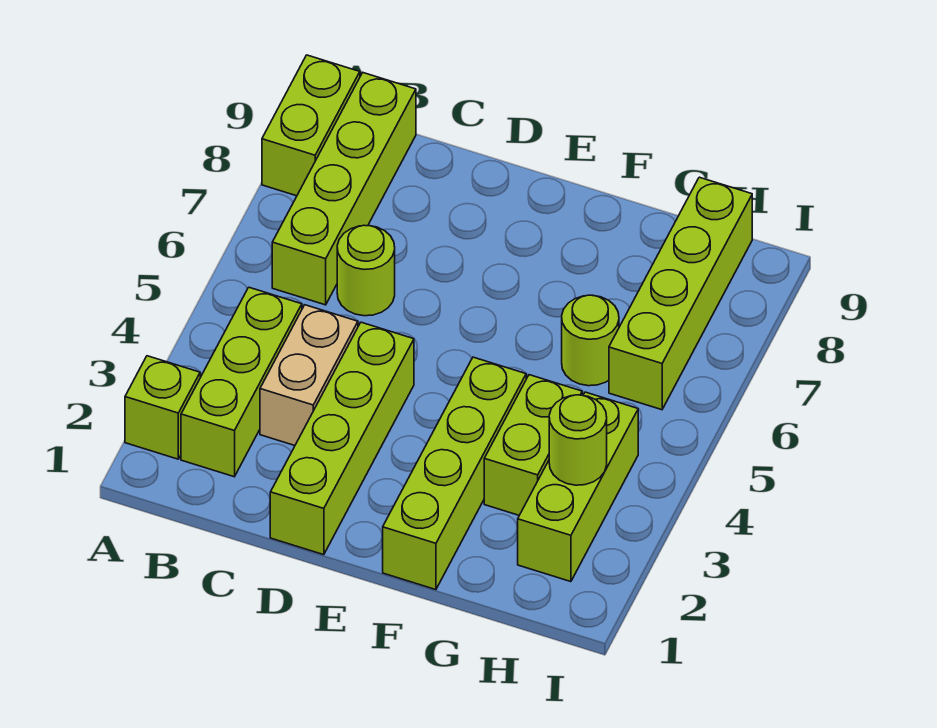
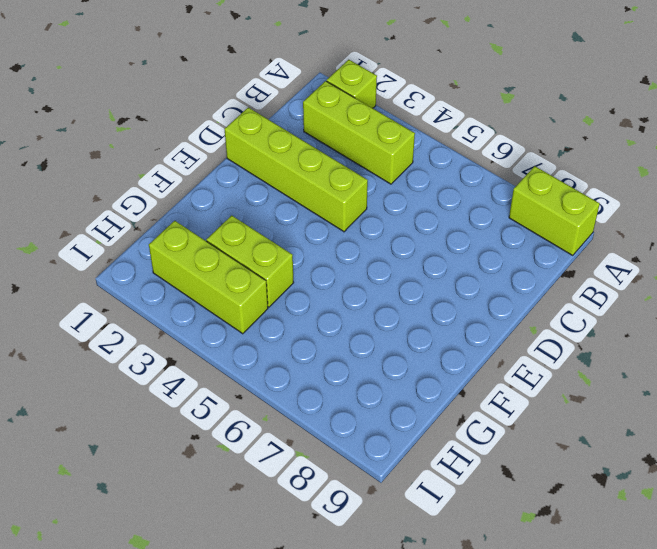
none -> lime brick B6:B9 level 1
none -> tan brick C3:C4 level 1
none -> lime round brick C6 level 1

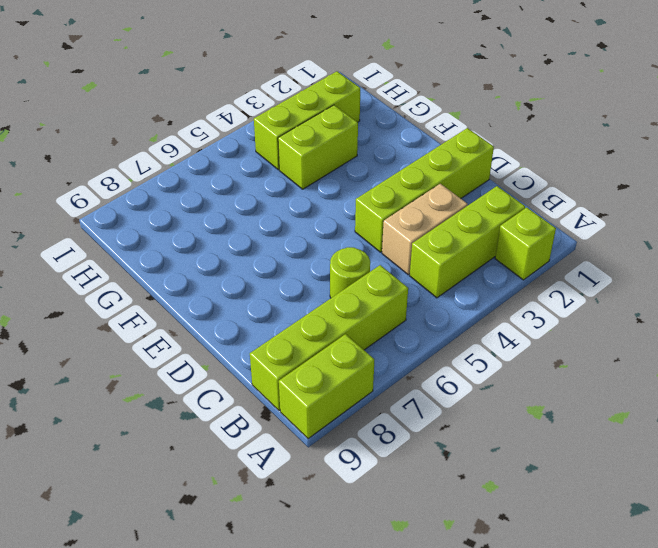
none -> lime brick F1:F4 level 1
none -> lime round brick G6 level 1
none -> lime brick H6:H9 level 1

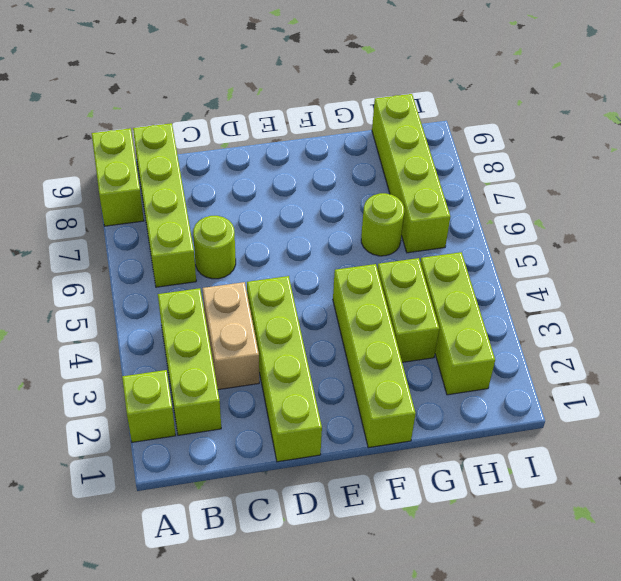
none -> lime round brick H3 level 2

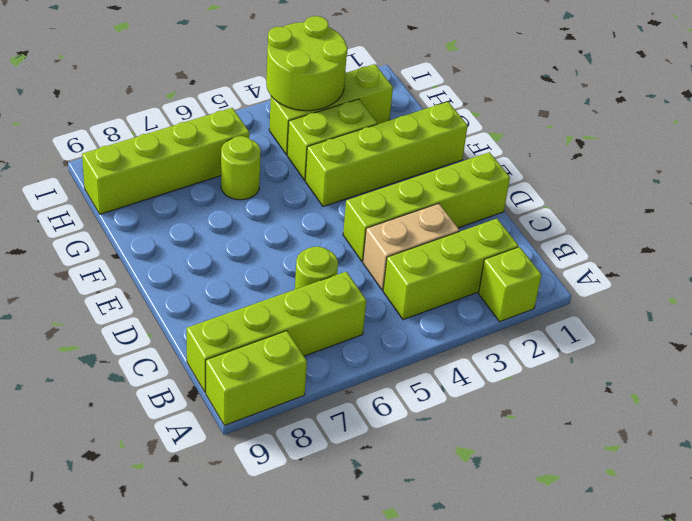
lime round brick H3:I4 level 2 -> lime round brick H3 level 2

